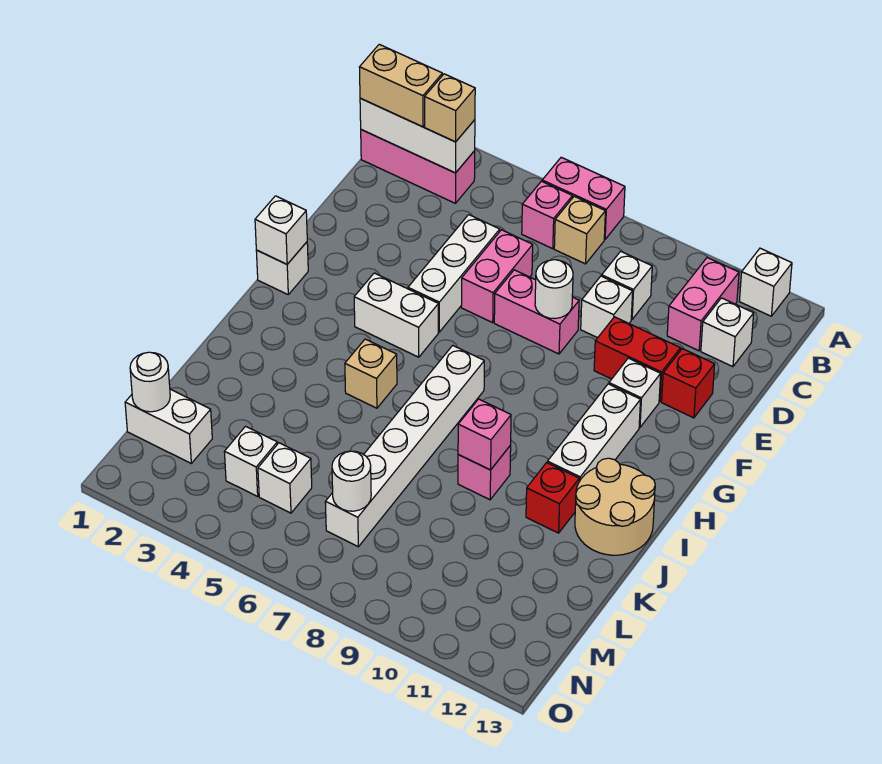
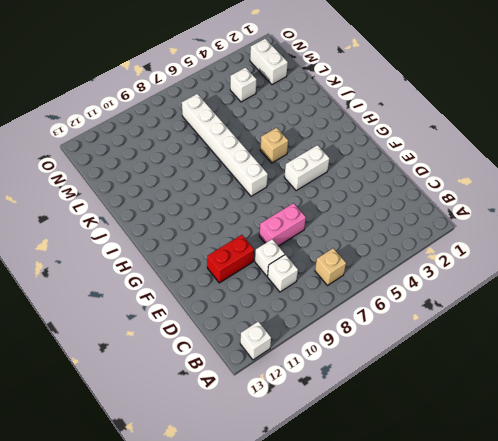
white brick M2:N2 level 1 -> white brick M1:M2 level 1
none -> pink brick A6:A7 level 1
none -> pink brick B1:B3 level 1
none -> pink brick B6 level 1
none -> pink brick B11:C11 level 1

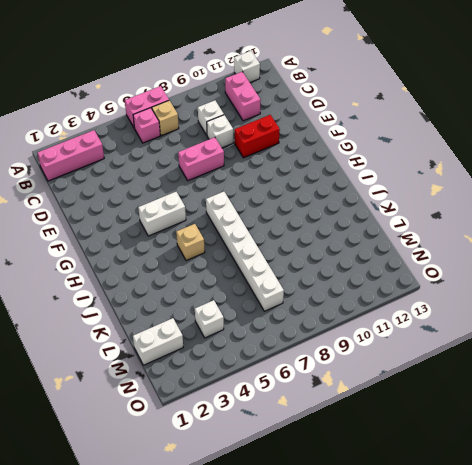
none -> white brick C12 level 1
none -> white brick D5:F5 level 1
none -> pink brick D6:E6 level 1
none -> red brick E12 level 1

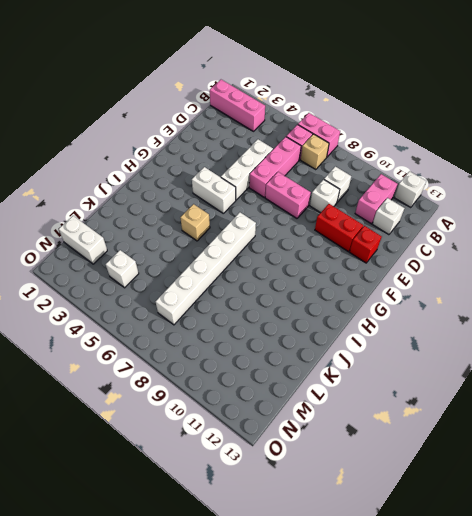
pink brick C6:E6 level 1 -> pink brick D6:E6 level 1
none -> white brick F11 level 1
none -> white brick G1 level 1
none -> white brick G11:I11 level 1
none -> tan round brick I12:J13 level 1

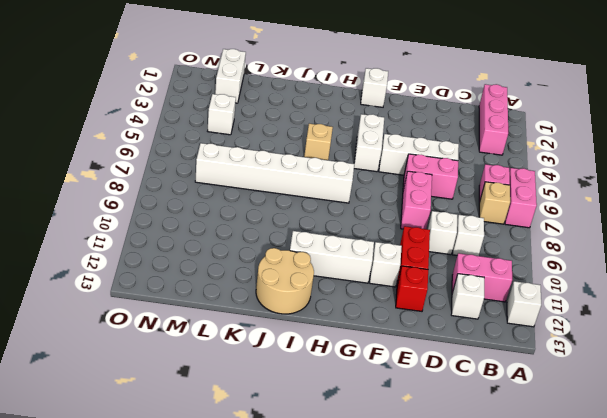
none -> pink brick J9 level 1
none -> red brick J11 level 1
none -> white brick M5 level 1
none -> white brick B1:B3 level 2

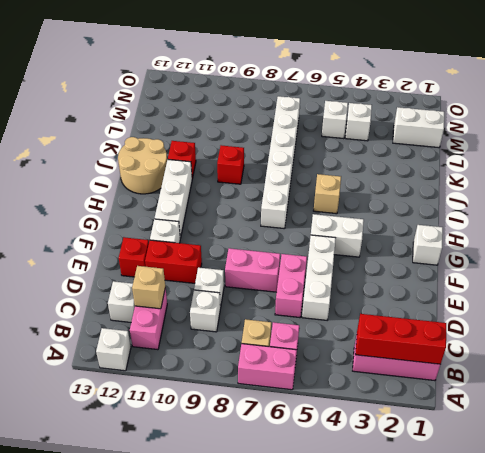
red brick B1:B3 level 2 -> white brick B1:B3 level 2
tan brick C11 level 2 -> tan brick B3 level 3
red brick J9 level 1 -> pink brick J9 level 1
none -> white round brick E8 level 2
none -> white brick G1 level 2
none -> pink brick J9 level 2
none -> white round brick M1 level 2

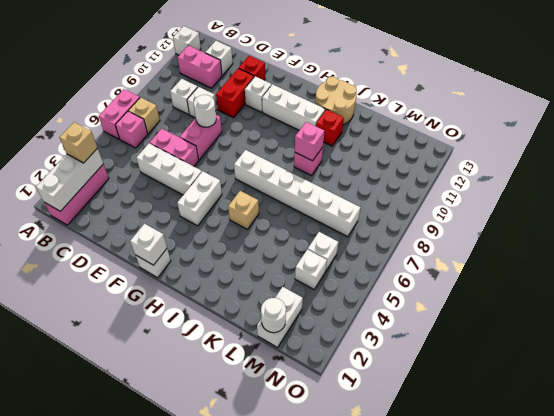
none -> white round brick M7 level 2
none -> tan brick B1:B2 level 3

